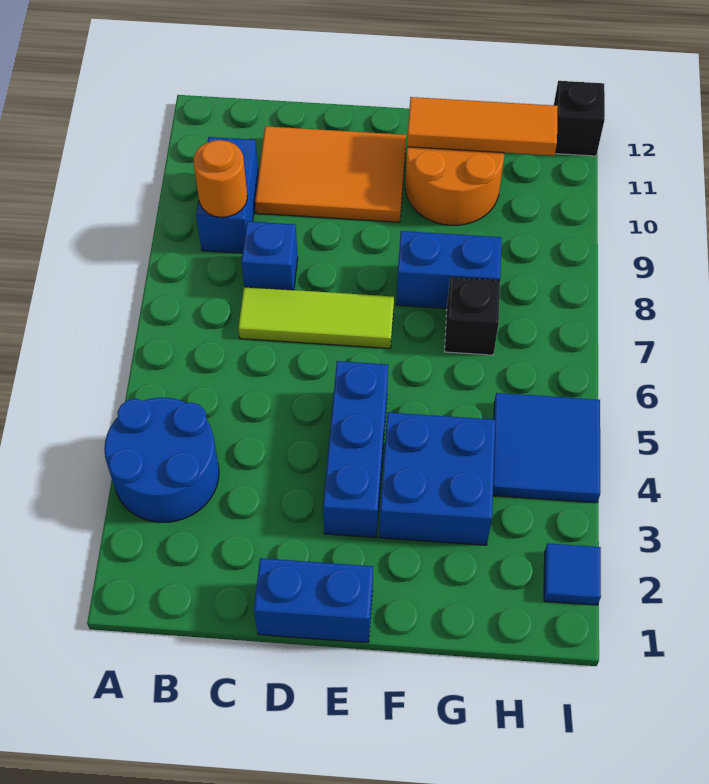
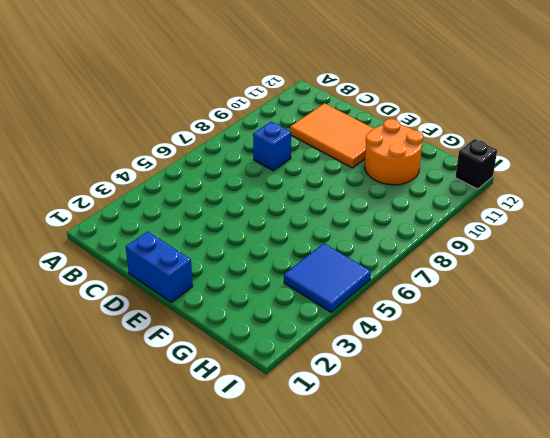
none -> blue round brick A3:B4 level 1
none -> blue brick B9:B10 level 1
none -> lime tile C7:E7 level 1

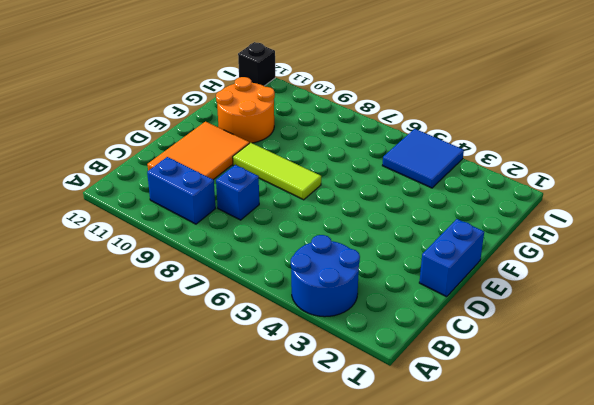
lime tile E7:E9 level 1 -> lime tile C7:E7 level 1
none -> blue brick E3:E5 level 1
none -> blue brick F3:G4 level 1
none -> blue brick F8:G8 level 1

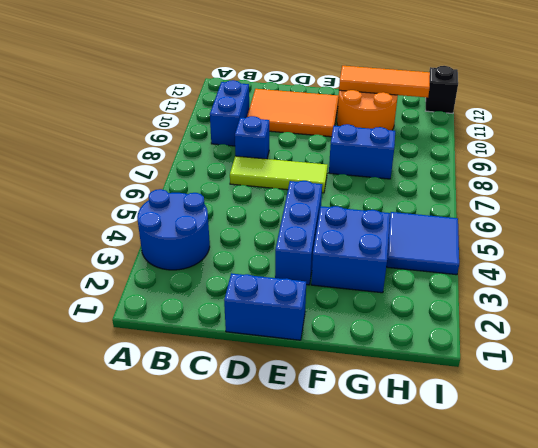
none -> black brick G7 level 1
none -> blue tile I2 level 1
none -> orange round brick B9 level 2

